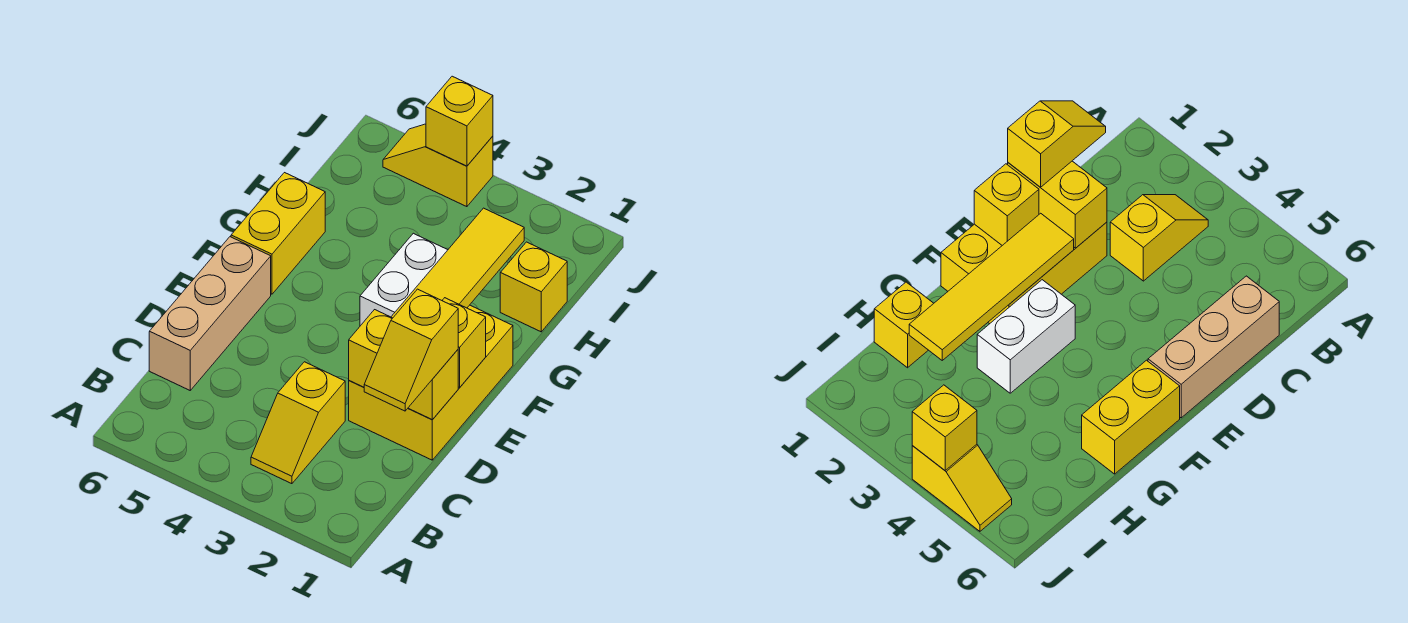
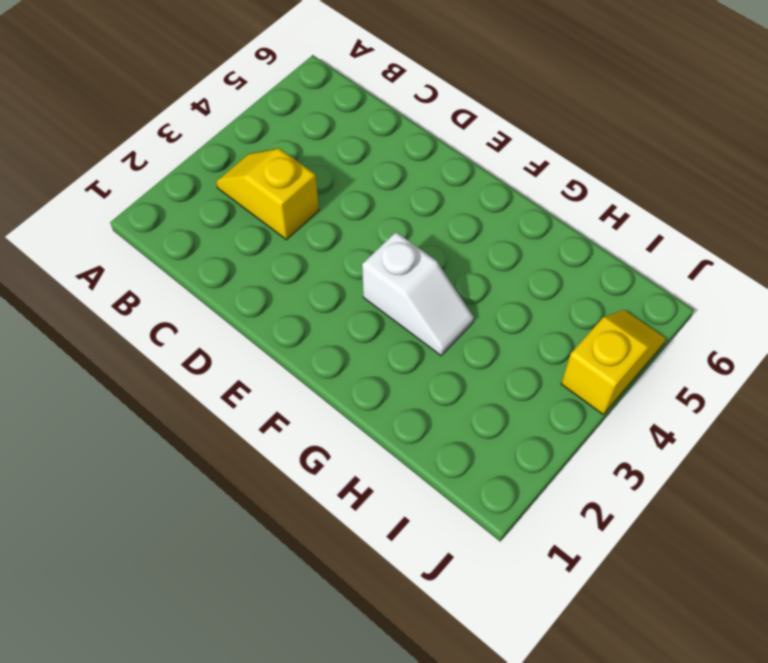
white slope F3:G3 level 1 top F -> white brick F3:G3 level 1
none -> tan brick C6:E6 level 1
none -> yellow brick D1:F2 level 1
none -> yellow brick F6:G6 level 1

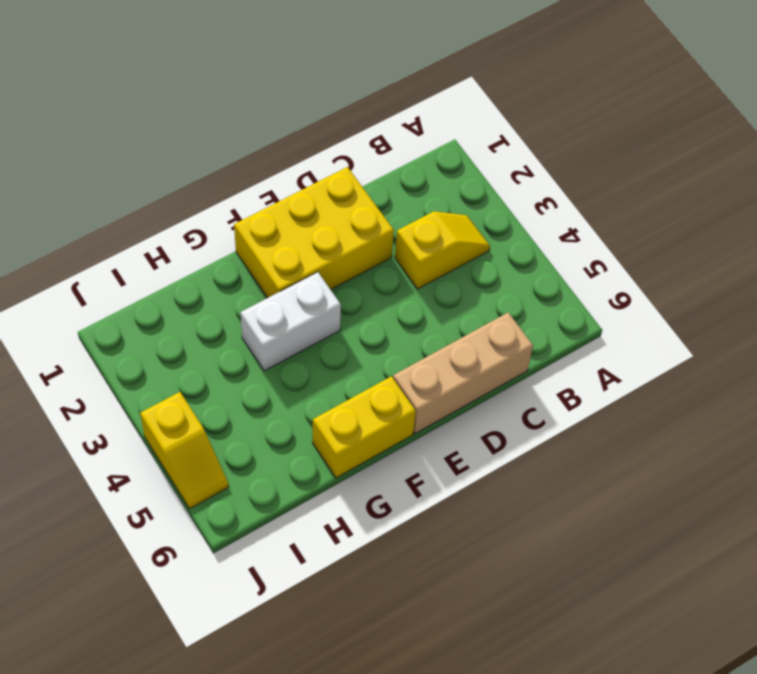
none -> yellow brick H1 level 1
none -> yellow brick D1:D2 level 2
none -> yellow brick E1 level 2

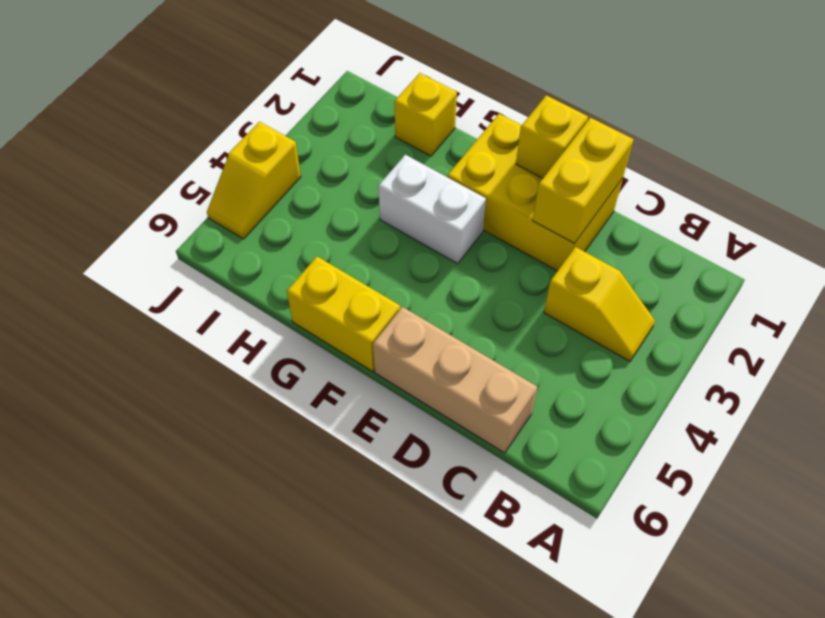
none -> yellow tile E2:H2 level 2
none -> yellow brick J4 level 2
none -> yellow slope C1:D1 level 3 top D

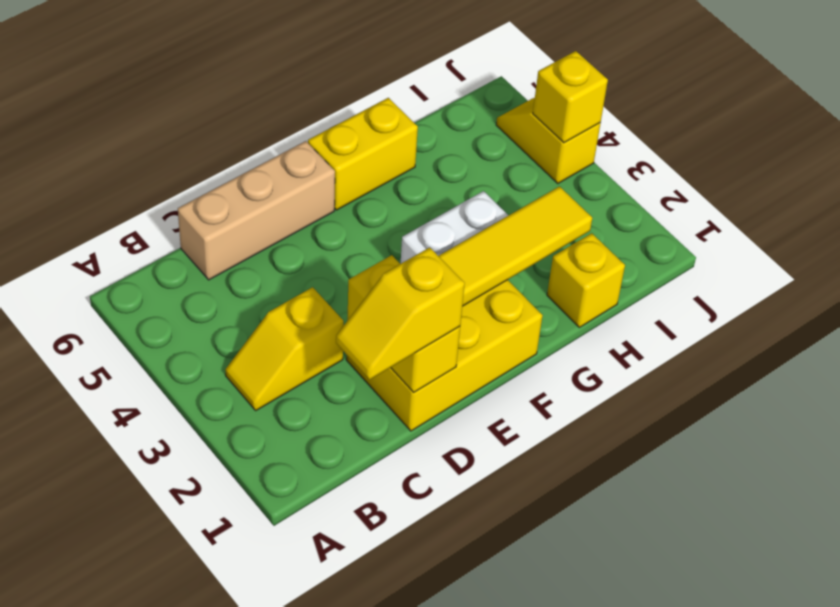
none -> yellow brick E1 level 2

